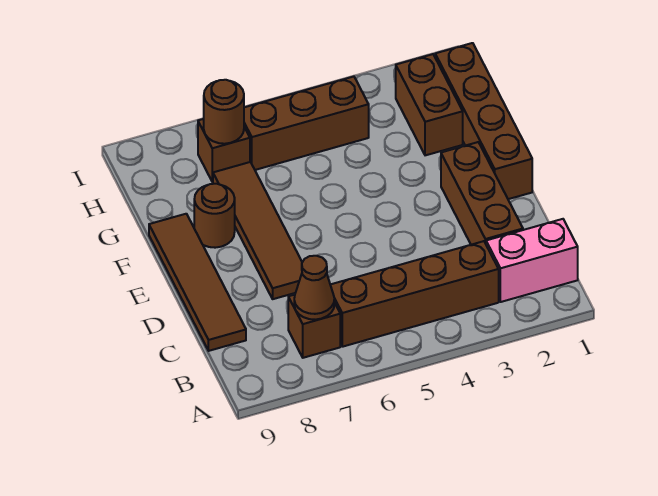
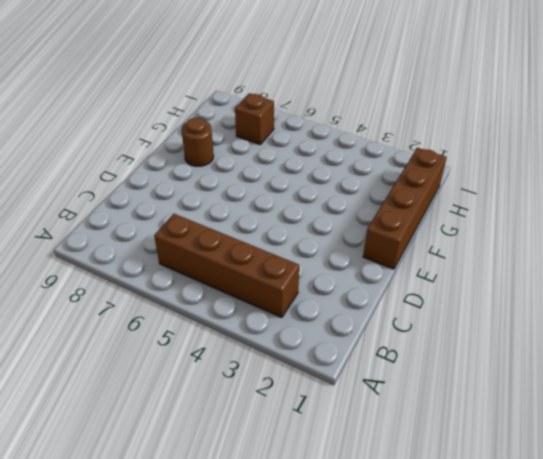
none -> pink brick B1:B2 level 1
none -> brown brick B7 level 1
none -> brown brick C2:E2 level 1

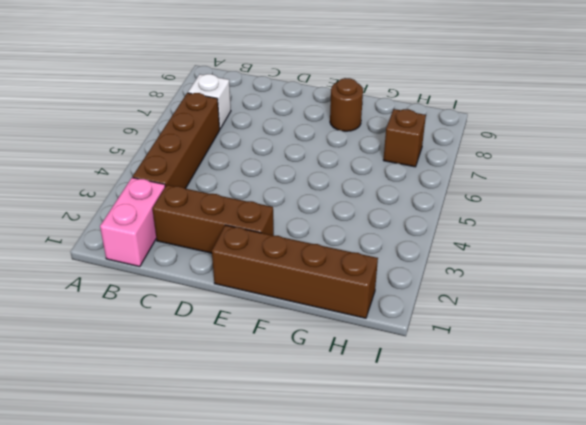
white brick B7 level 1 -> brown brick B7 level 1
none -> brown tile C9:F9 level 1
none -> brown tile D7:G7 level 1
none -> brown brick G2:H2 level 1

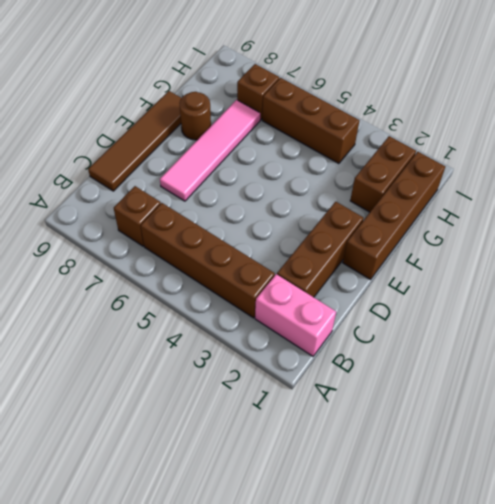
pink tile D7:G7 level 1 -> brown tile D7:G7 level 1
none -> brown cone B7 level 2
none -> brown round brick H7 level 2

